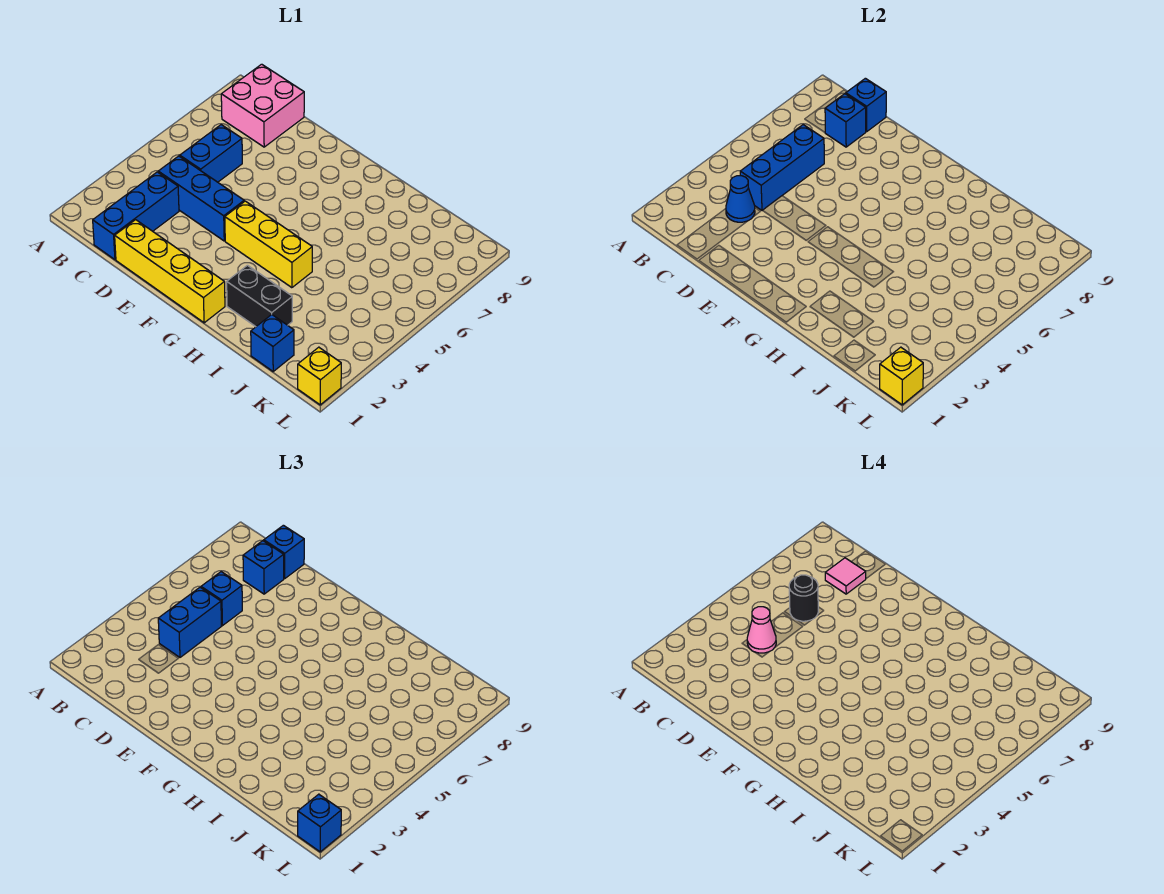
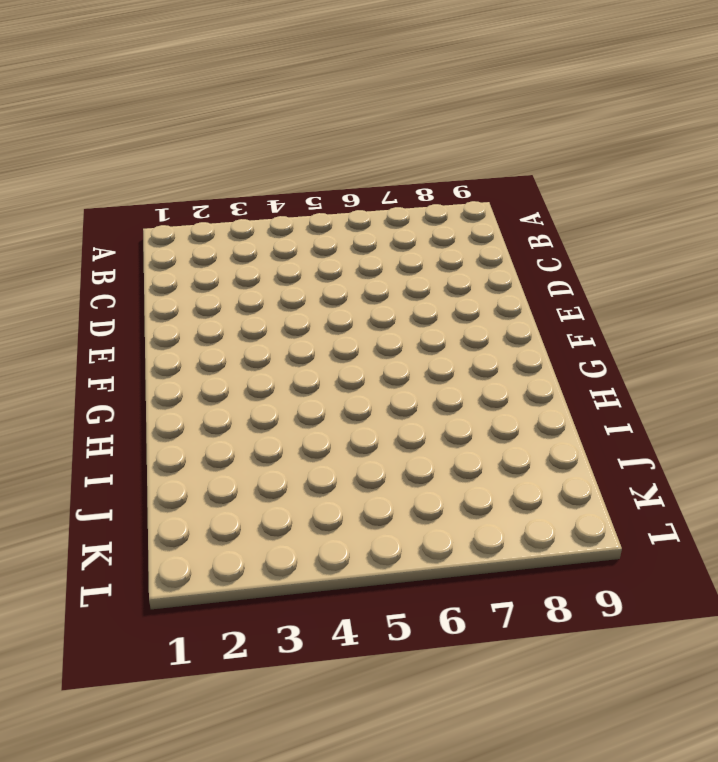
none -> pink brick B8:C9 level 1
none -> blue brick C1:C3 level 1
none -> blue brick C4:E4 level 1

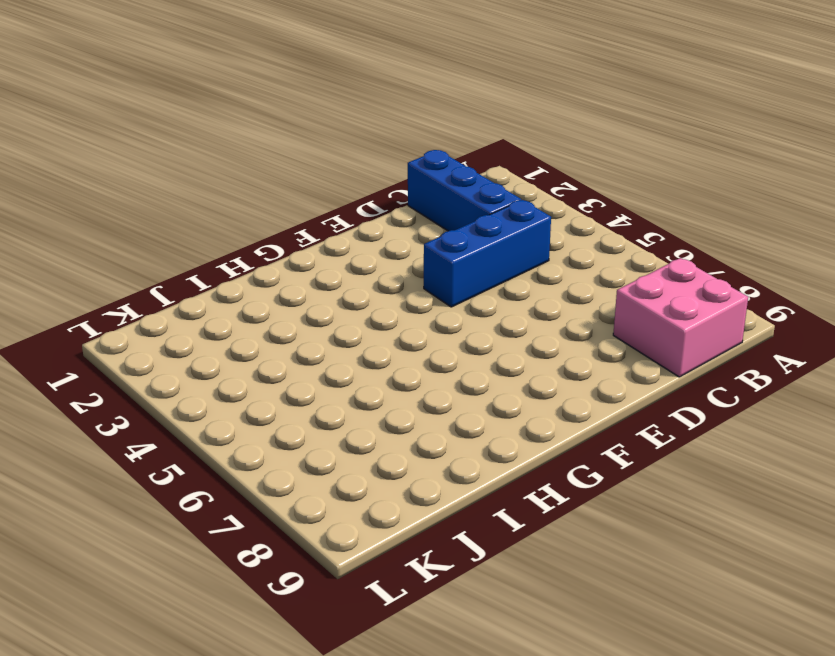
none -> blue brick C5:C6 level 1
none -> yellow brick D1:G1 level 1
none -> yellow brick F4:H4 level 1

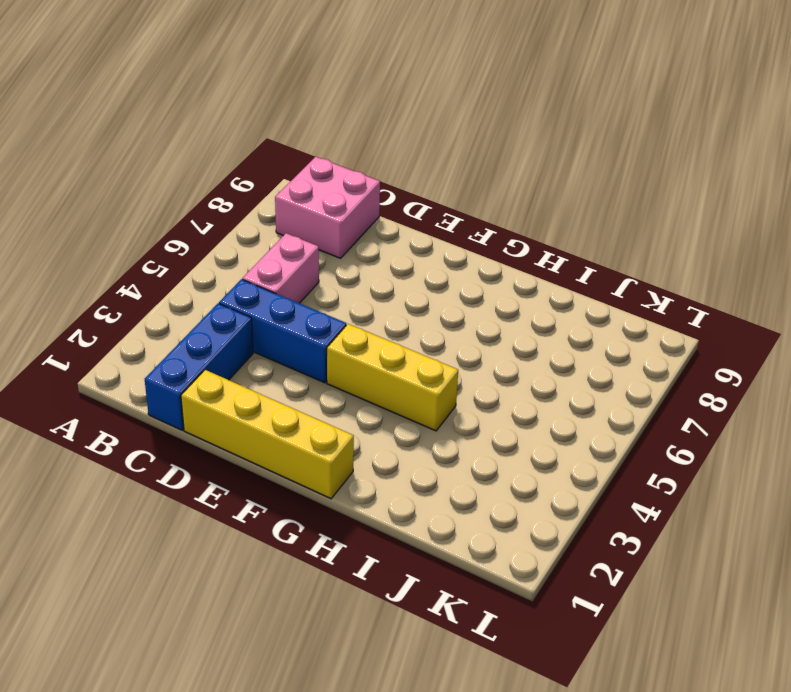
pink brick C5:C6 level 1 -> blue brick C5:C6 level 1
none -> black brick H2:I2 level 1
none -> blue brick J1 level 1
none -> yellow brick L1 level 1

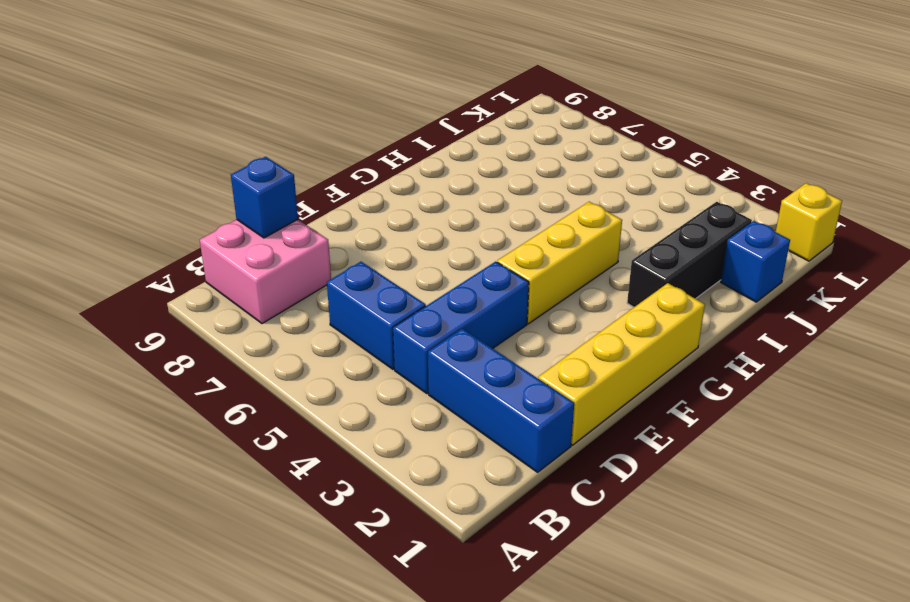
black brick H2:J2 level 1 -> black brick H2:I2 level 1
none -> blue cone C3 level 2
none -> blue brick C4:C6 level 2
none -> blue brick C8 level 2

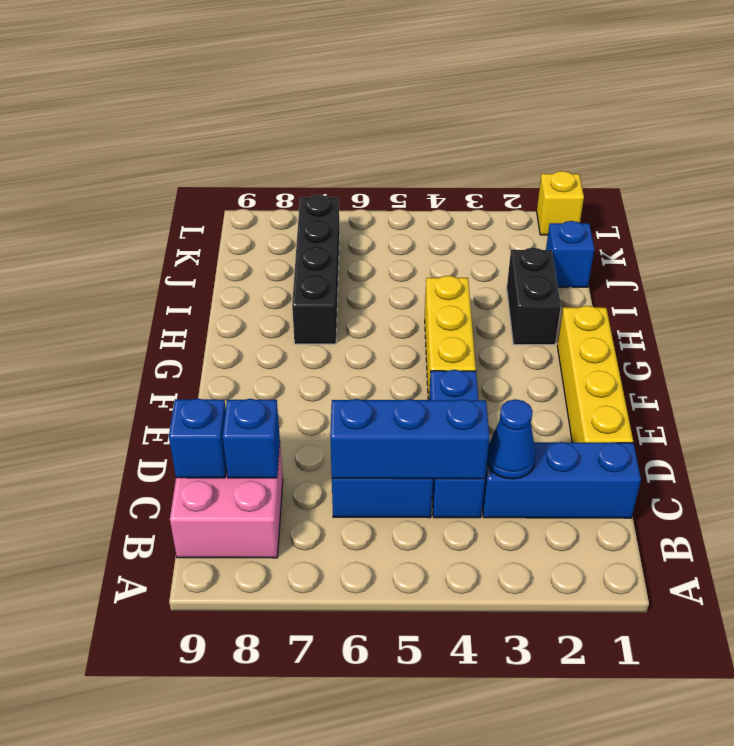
black brick H7:K7 level 1 -> none
none -> yellow brick L1 level 2
none -> blue brick C4:C5 level 3
none -> blue brick C6 level 3

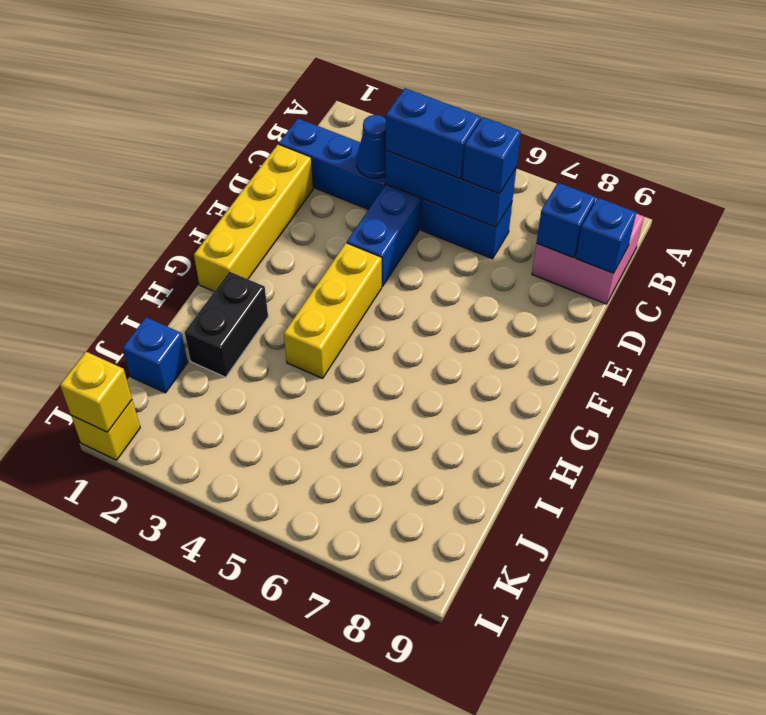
none -> blue brick C8 level 3
none -> blue brick C9 level 3
none -> blue brick L1 level 3

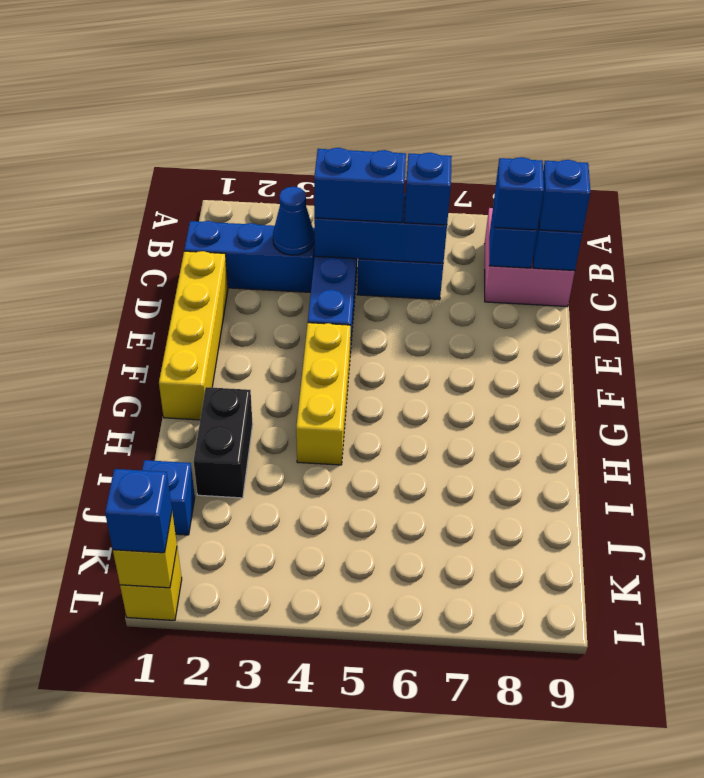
none -> pink cone C4 level 4
none -> black round brick C6 level 4
none -> pink tile C8 level 4

